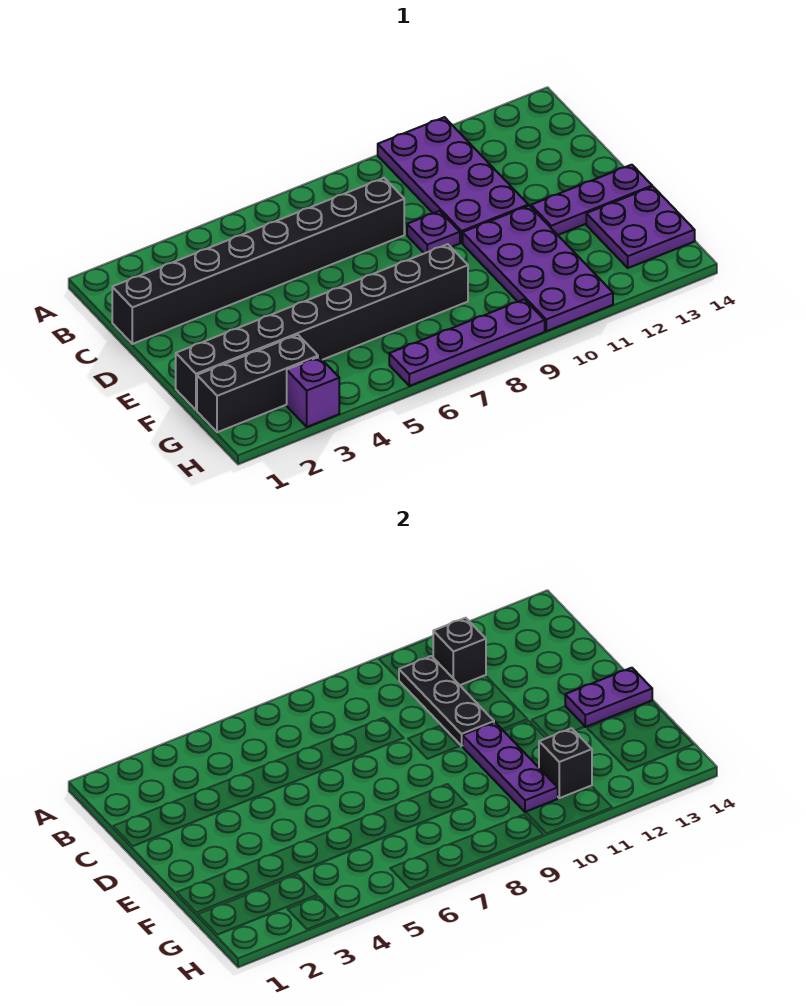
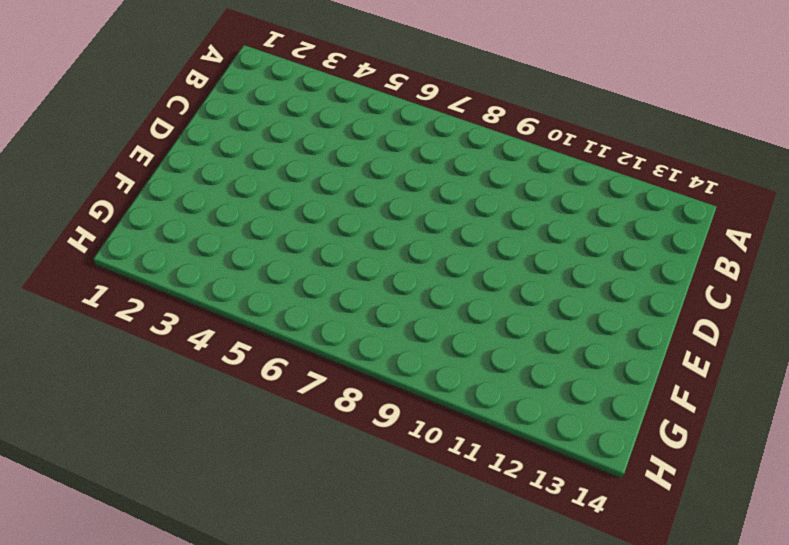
none -> purple plate A10:D11 level 1
none -> black brick C1:C8 level 1
none -> purple plate D9 level 1

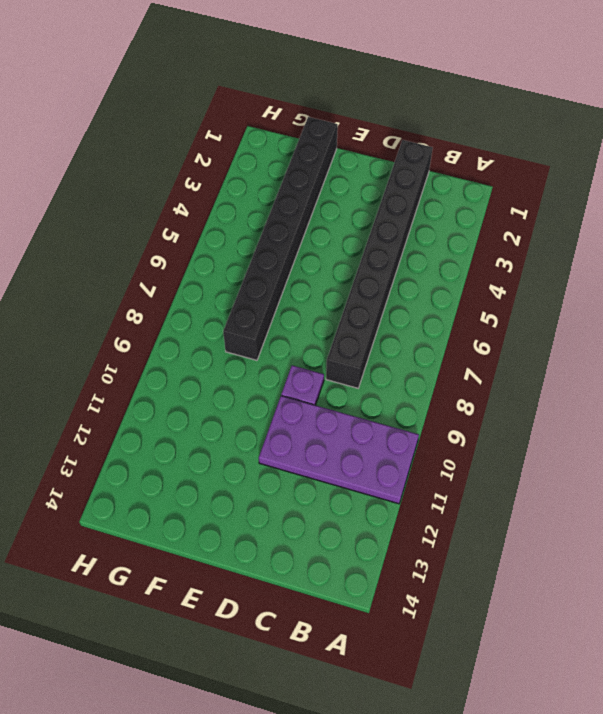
none -> purple plate E10:H11 level 1
none -> purple plate E12:E14 level 1
none -> purple plate F13:G14 level 1

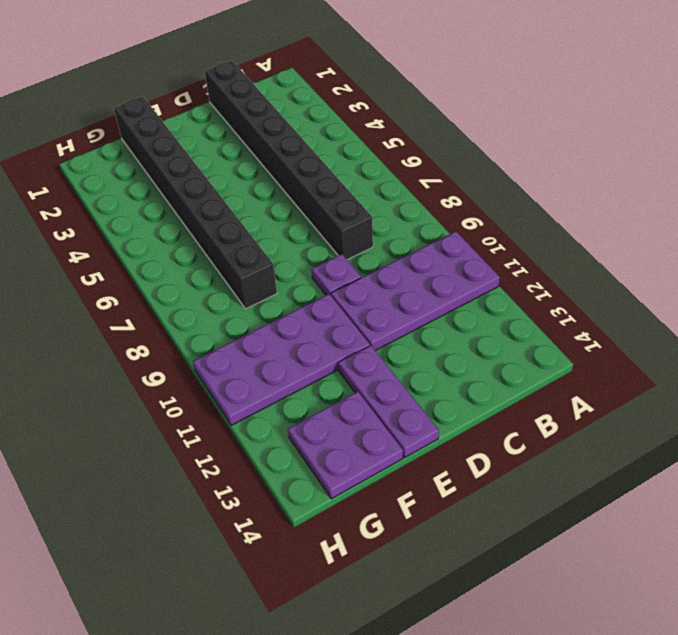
none -> black brick G1:G3 level 1
none -> purple brick H3 level 1
none -> purple plate H6:H9 level 1

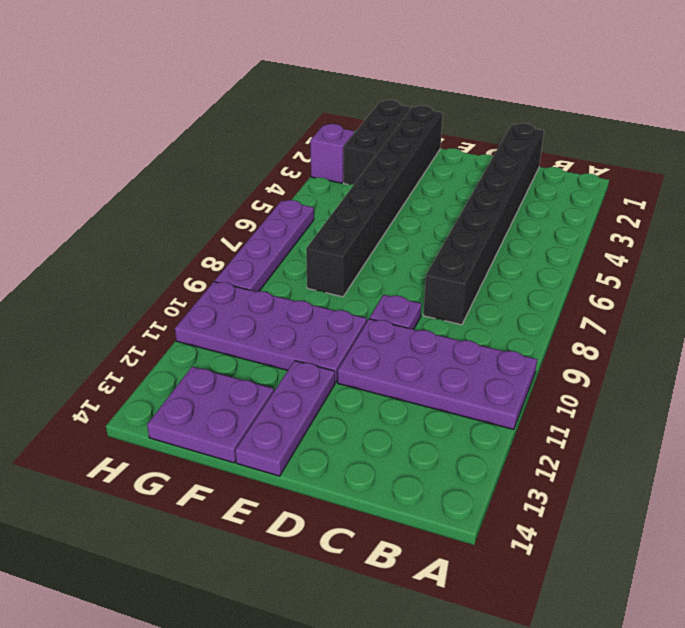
none -> black plate B10:D10 level 2
none -> black brick B11 level 2
none -> purple plate E10:G10 level 2

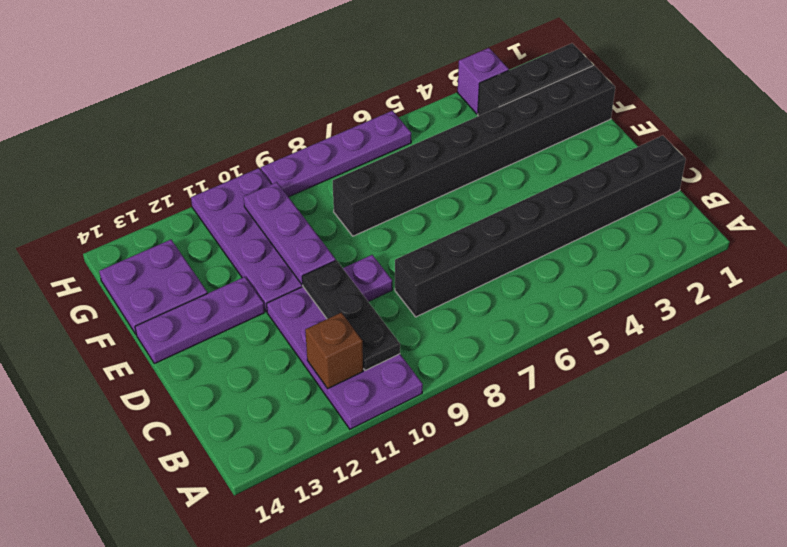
brown brick B11 level 2 -> black brick B11 level 2
none -> purple plate E13:E14 level 2
none -> black brick G11 level 2

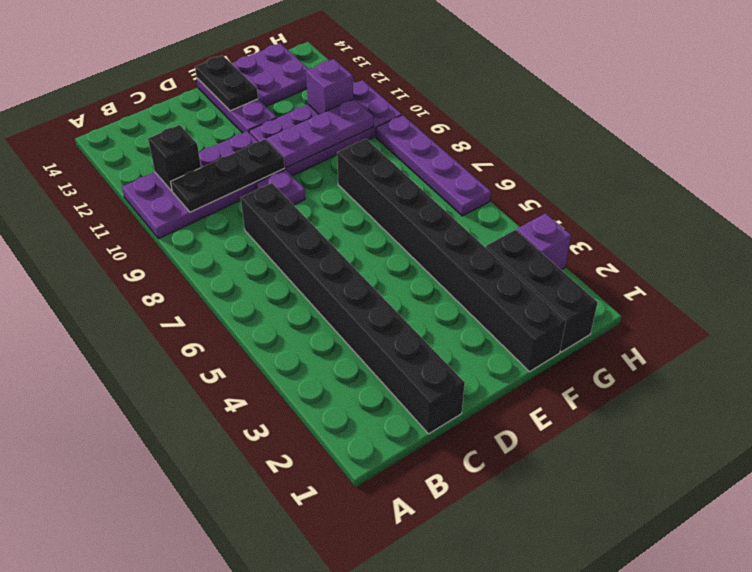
black plate E13:E14 level 2 -> purple plate E13:E14 level 2
purple brick G11 level 2 -> black brick G11 level 2

